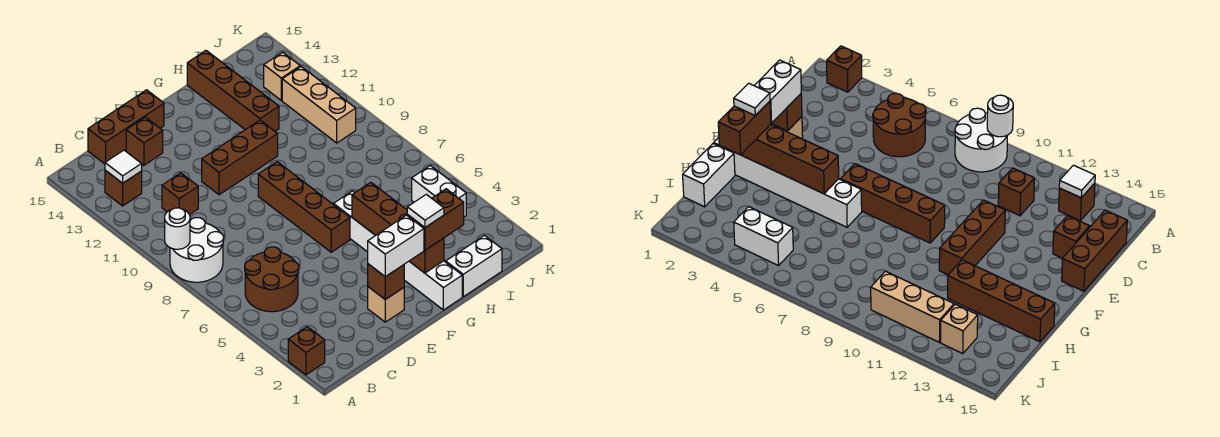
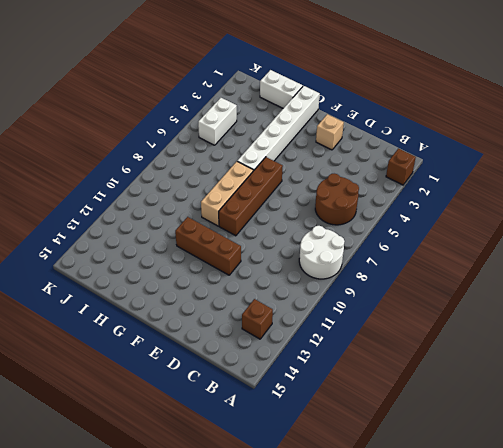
tan brick G7:G9 level 1 -> tan brick J10:J12 level 1
none -> brown brick C11 level 1
none -> brown brick C15:E15 level 1
none -> brown brick D14 level 1

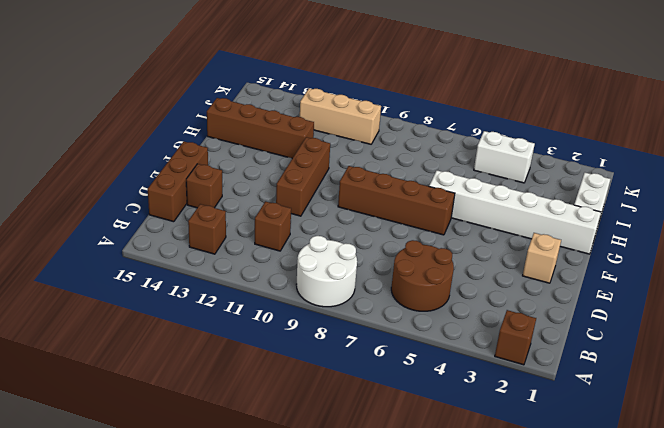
none -> tan brick J13 level 1
none -> white round brick A9 level 2
none -> white tile B13 level 2

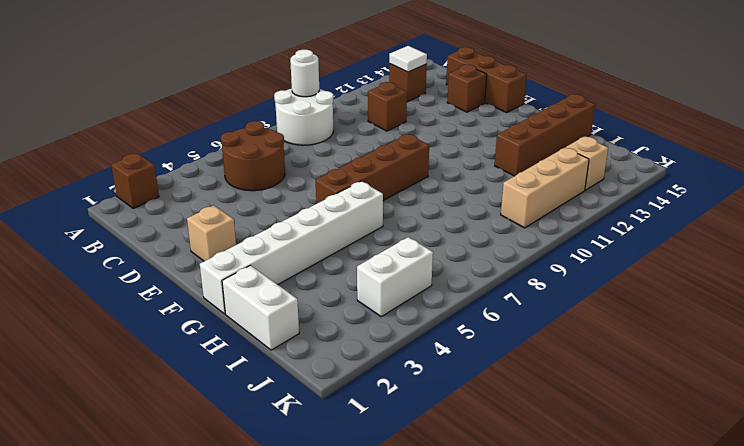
none -> brown brick E11:G11 level 1
none -> brown brick E2 level 2
none -> brown brick G2:G5 level 2

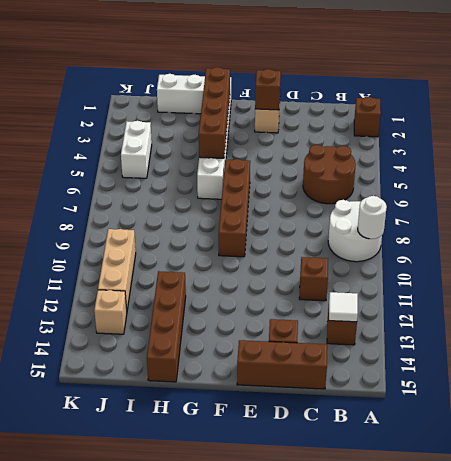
none -> brown brick E11:G11 level 1
none -> white brick E2:F2 level 3
none -> brown brick G2:H2 level 3

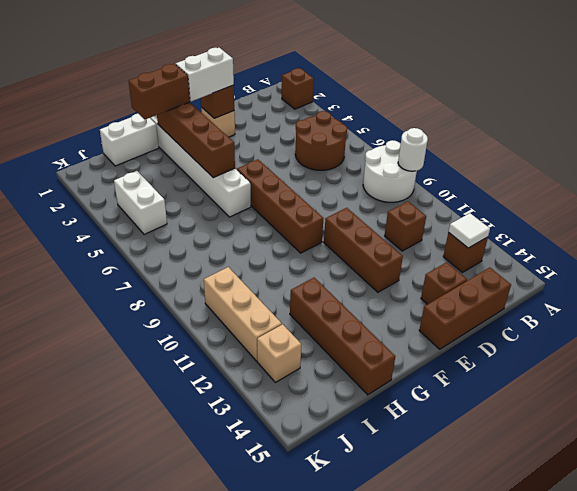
brown brick E10:E12 level 1 -> brown brick E11:G11 level 1
none -> white tile G2 level 4

